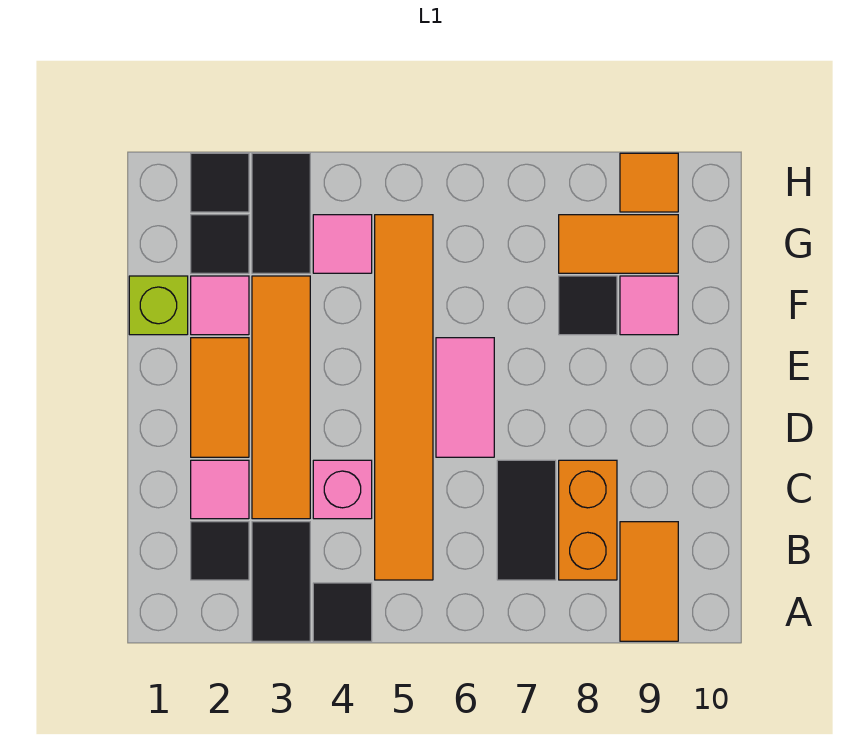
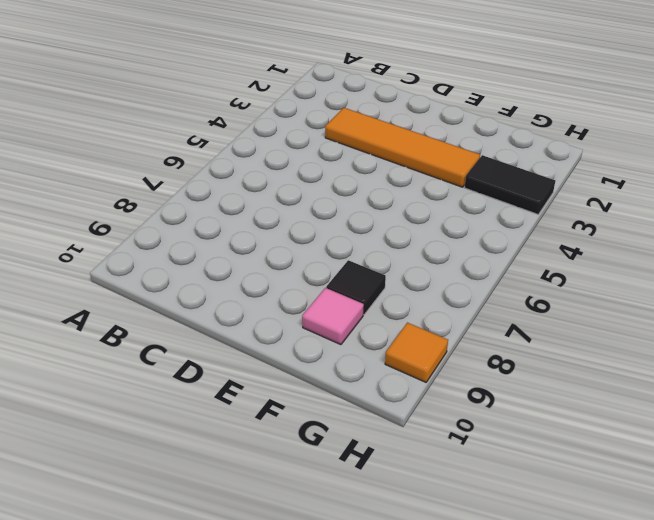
none -> black tile A3:B3 level 1
none -> black tile A4 level 1
none -> orange tile A9:B9 level 1

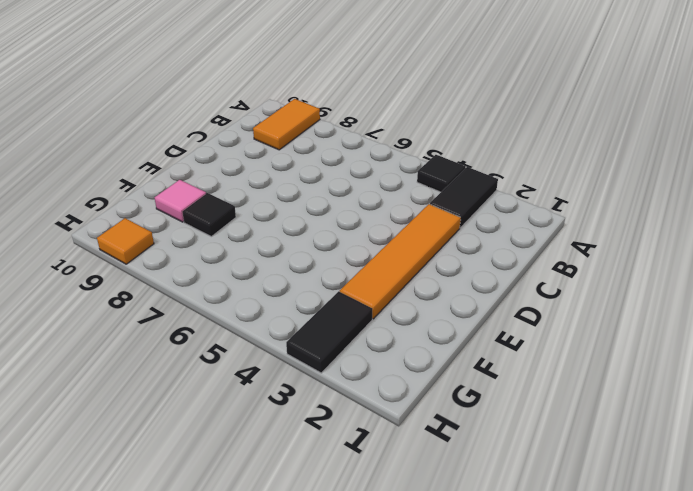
none -> black tile B2 level 1
none -> orange tile B5:G5 level 1
none -> black tile B7:C7 level 1

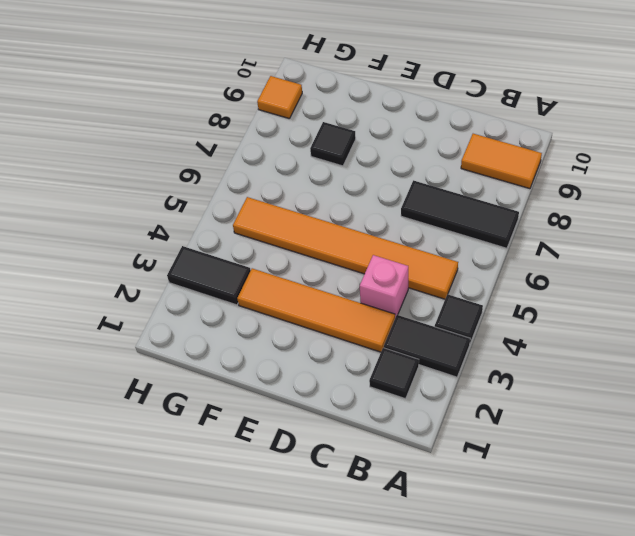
black tile A7:C7 level 1 -> black tile B7:C7 level 1
none -> orange brick B8:C8 level 1
none -> pink tile C2 level 1
none -> orange tile D2:E2 level 1

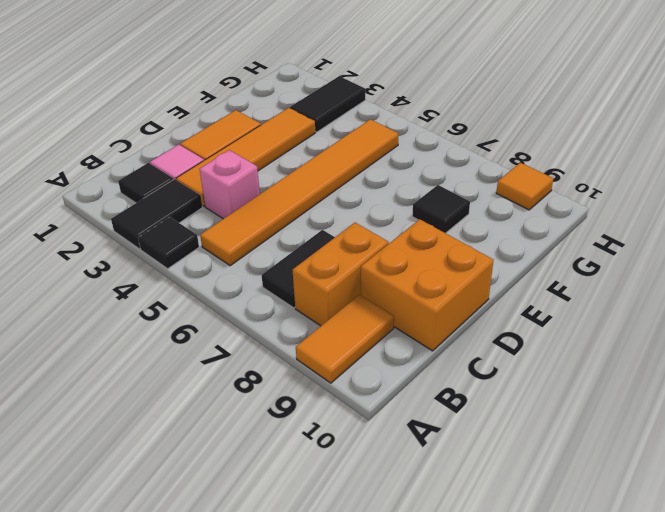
orange brick C9:D10 level 1 -> none
none -> pink tile D6:E6 level 1
none -> lime brick F1 level 1
none -> pink tile F2 level 1

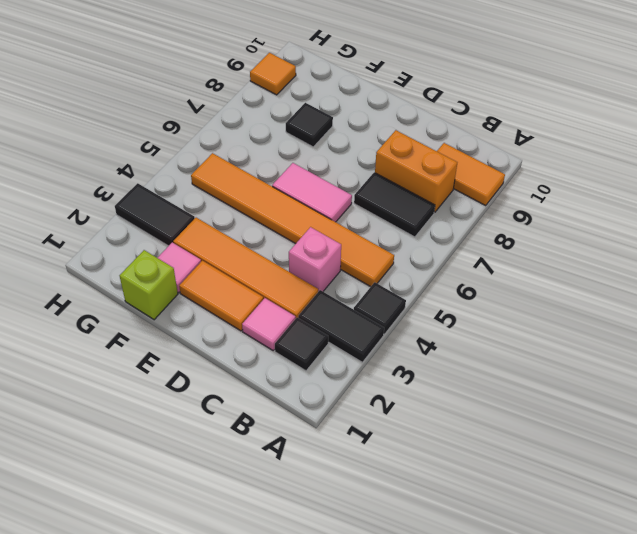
none -> pink tile F9 level 1
none -> black tile G2 level 1
none -> pink tile G4 level 1

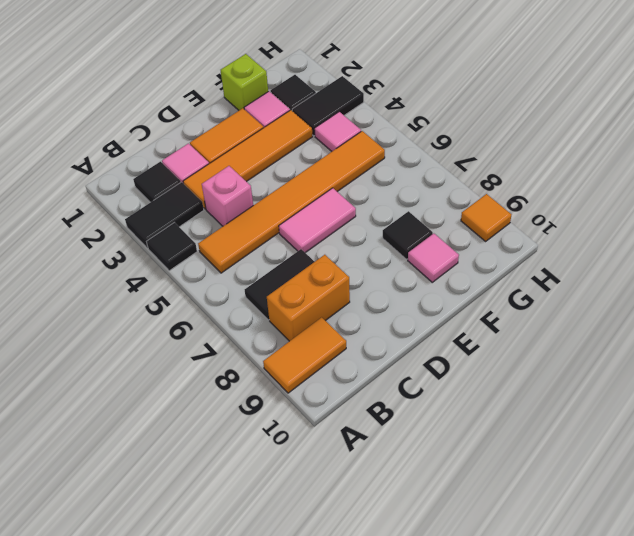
none -> orange tile G8:G9 level 1
none -> black tile H2 level 1

